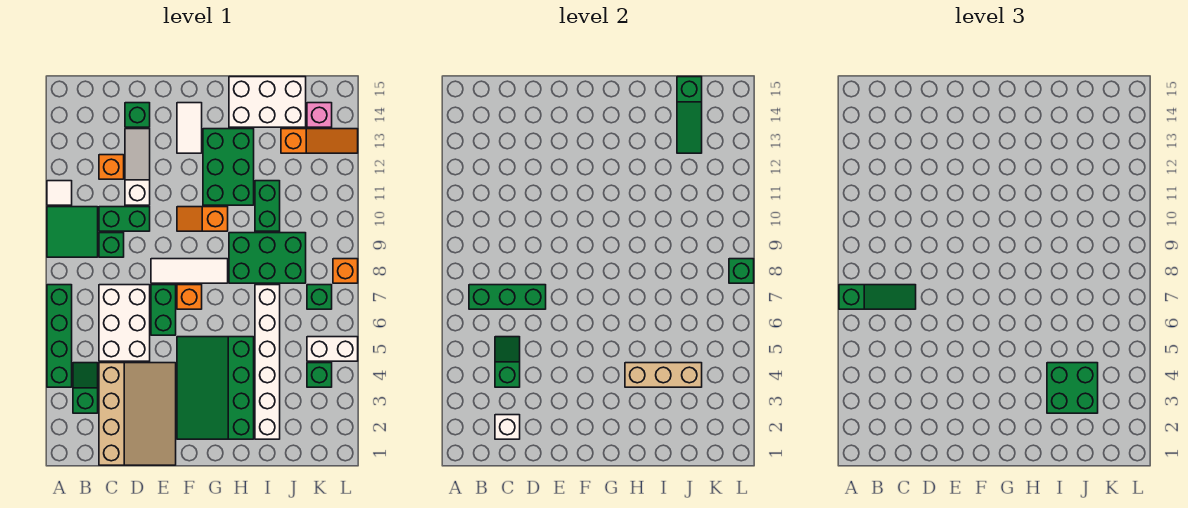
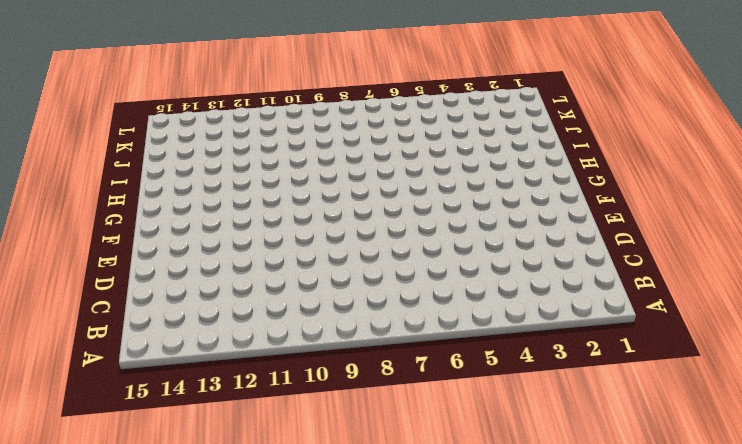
none -> green brick A4:A7 level 1
none -> green tile A9:B10 level 1
none -> white tile A11 level 1
none -> green slope B3:B4 level 1 top 3

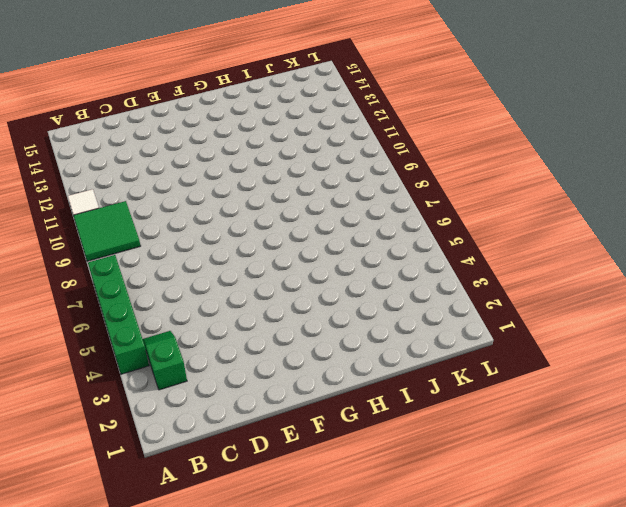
none -> tan slope C1:E4 level 1 top C
none -> white brick C5:D7 level 1
none -> green brick C9 level 1
none -> green brick C10:D10 level 1

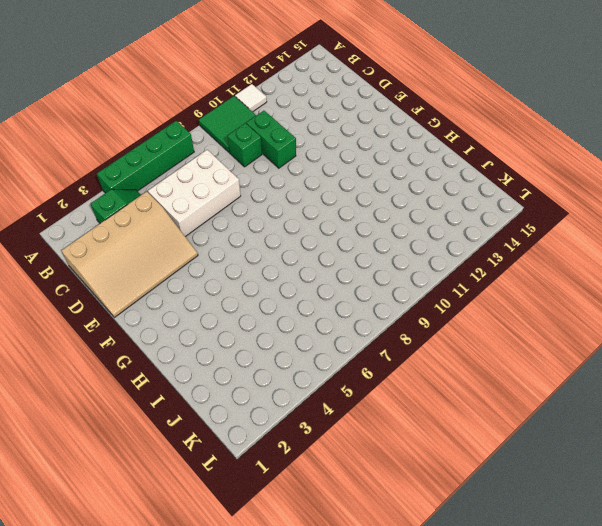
none -> orange brick C12 level 1
none -> white slope D11:D13 level 1 top 11
none -> green brick D14 level 1
none -> green brick E6:E7 level 1

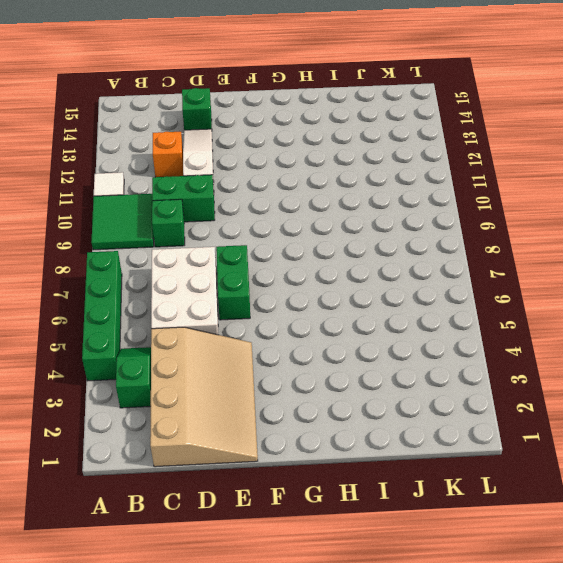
none -> white tile E8:G8 level 1
none -> green slope F2:H5 level 1 top H
none -> orange brick F7 level 1
none -> orange slope F10:G10 level 1 top G

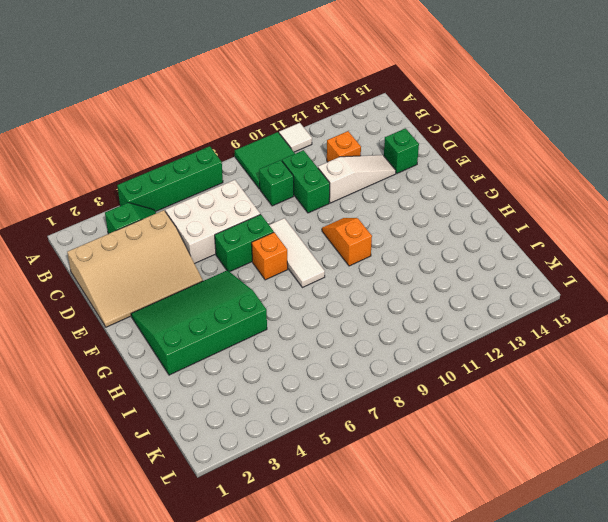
none -> white tile F13:F14 level 1
none -> green brick G11:H13 level 1
none -> green brick H8:J9 level 1
none -> white brick H14:J15 level 1

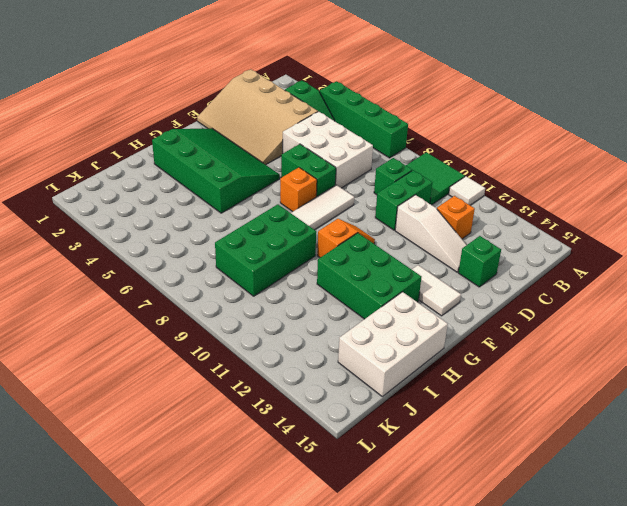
none -> white brick I2:I7 level 1
none -> green brick I10:I11 level 1
none -> orange slope J13:L13 level 1 top J
none -> green brick K4 level 1

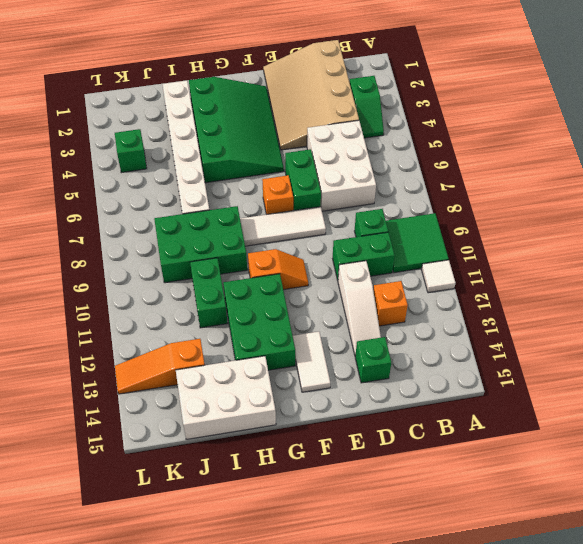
none -> green brick A4:A7 level 1
none -> white brick K5:L5 level 1
none -> green brick K7 level 1
none -> pink brick K14 level 1

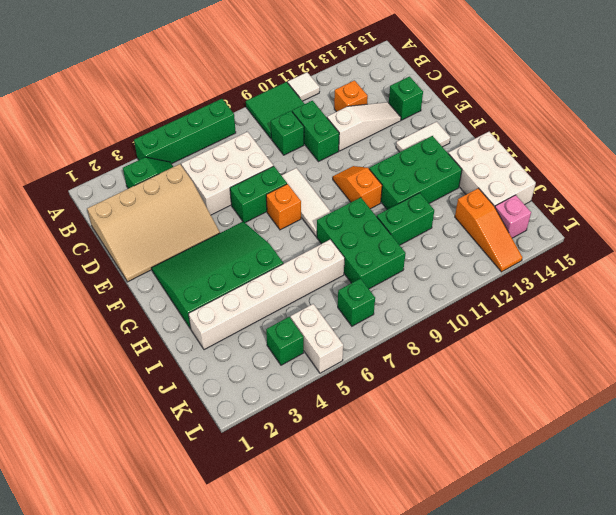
none -> orange brick L8 level 1
none -> green brick B7:D7 level 2
none -> white brick C2 level 2
none -> green slope C4:C5 level 2 top 4

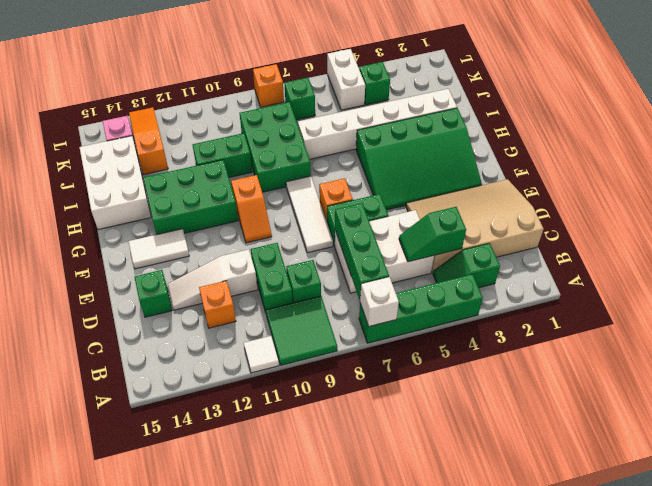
white brick A7 level 2 -> white brick C2 level 2
none -> tan brick H4:J4 level 2
none -> green slope J13:J15 level 2 top 15
none -> green brick L8 level 2
none -> green slope A7:C7 level 3 top A

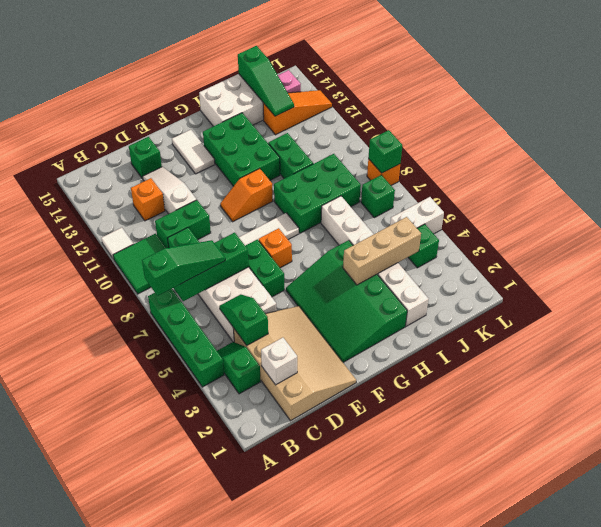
none -> green brick I3:J4 level 3

